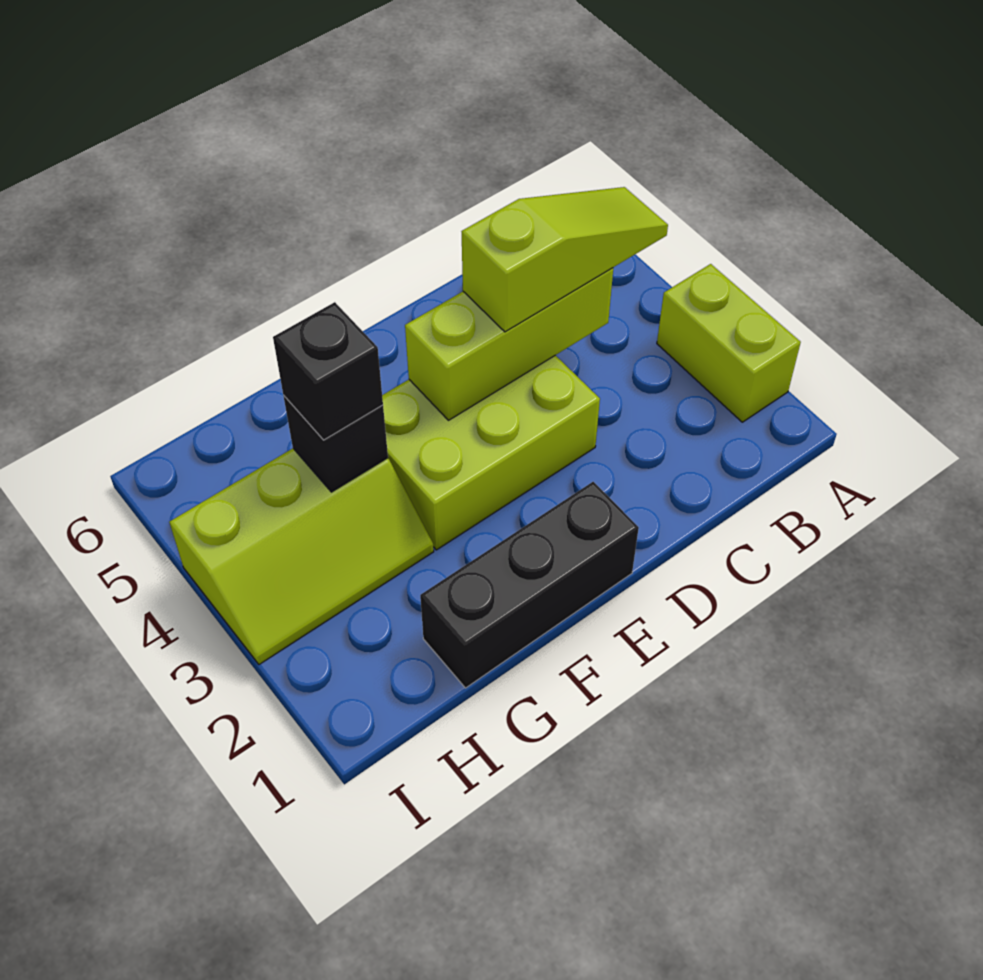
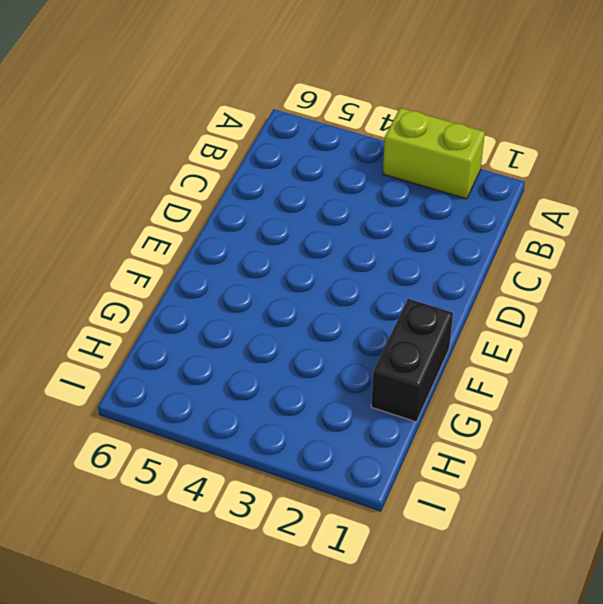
black brick F1:G1 level 1 -> black brick E1:G1 level 1
none -> lime brick D3:F4 level 1
none -> lime slope G3:I4 level 1 top 4

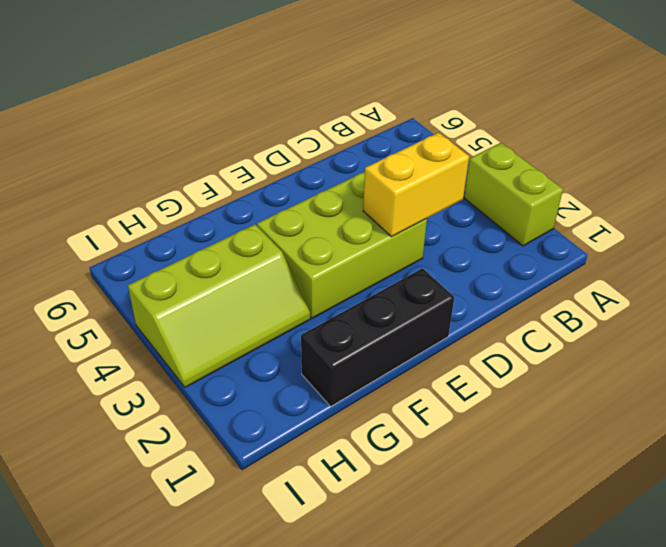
yellow brick C3:D3 level 2 -> none
none -> lime brick C4:E4 level 2
none -> black brick G4 level 2

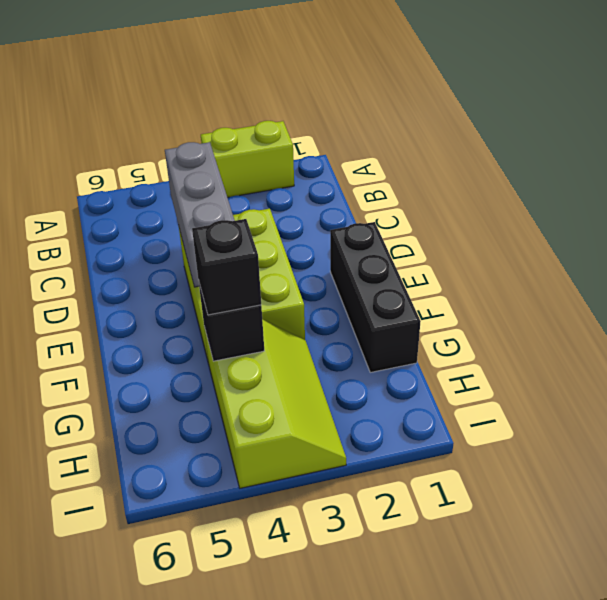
grey brick C4:E4 level 2 -> lime brick C4:E4 level 2
none -> lime slope B4:D4 level 3 top D

